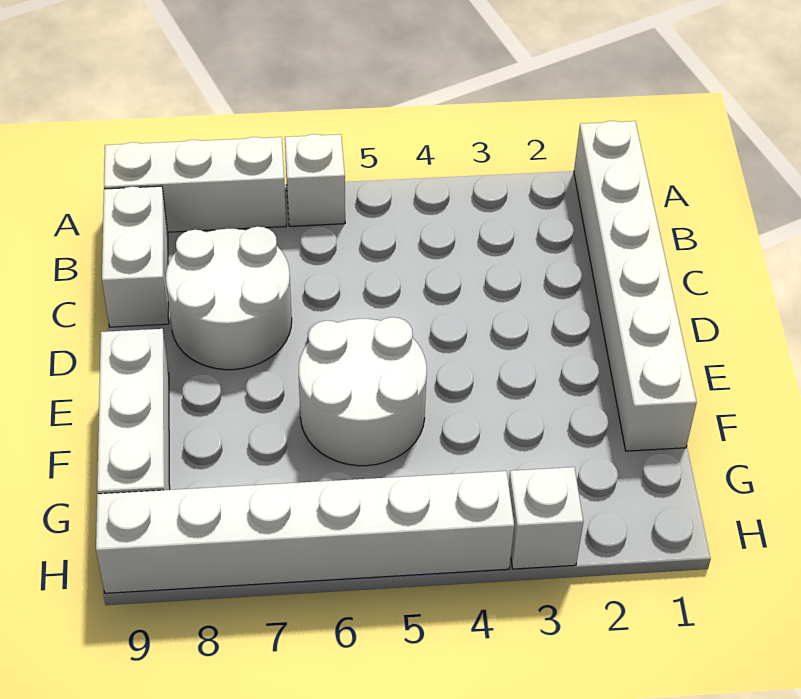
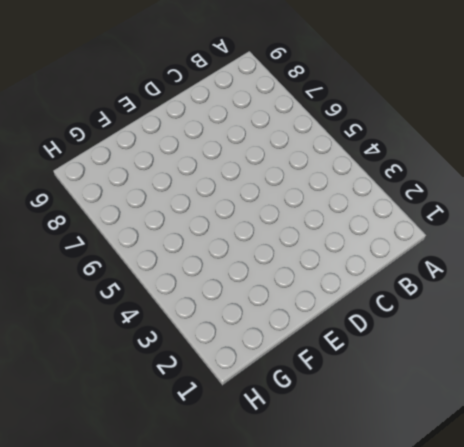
none -> white brick A1:F1 level 1
none -> white brick A6 level 1

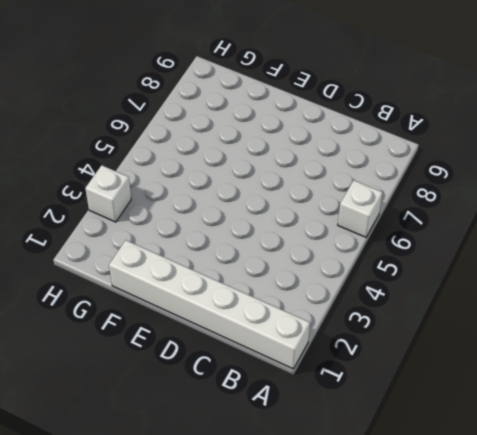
none -> white brick A7:A9 level 1
none -> white brick B9:C9 level 1

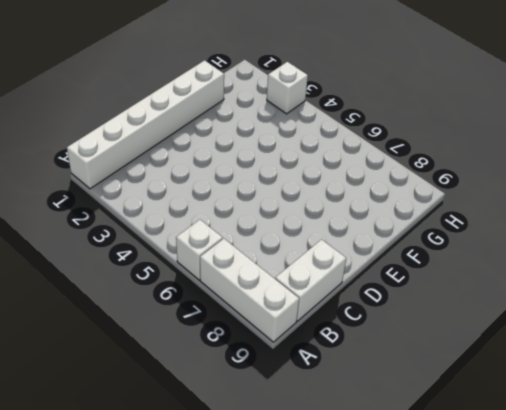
none -> white round brick C7:D8 level 1
none -> white round brick E5:F6 level 1

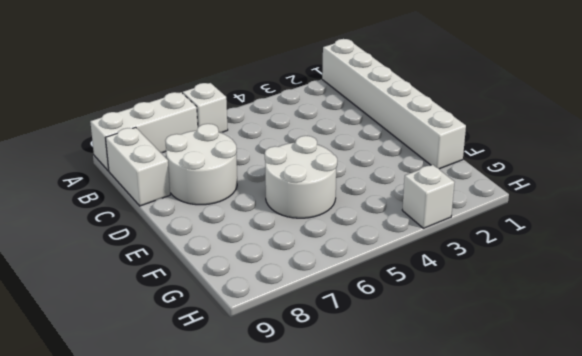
none -> white brick E9:G9 level 1
none -> white brick H4:H9 level 1

